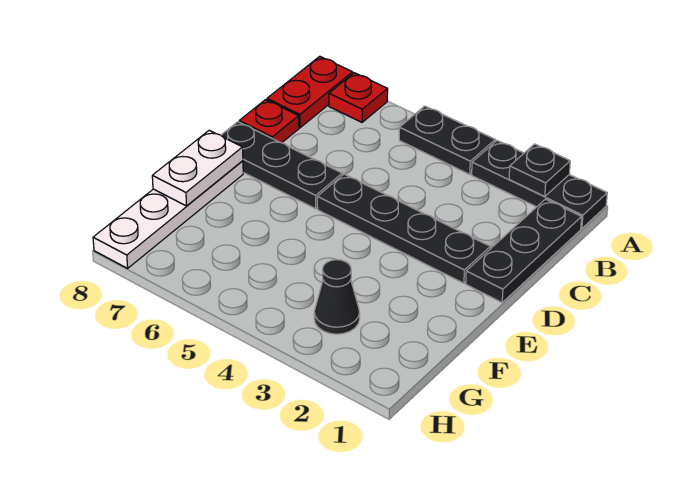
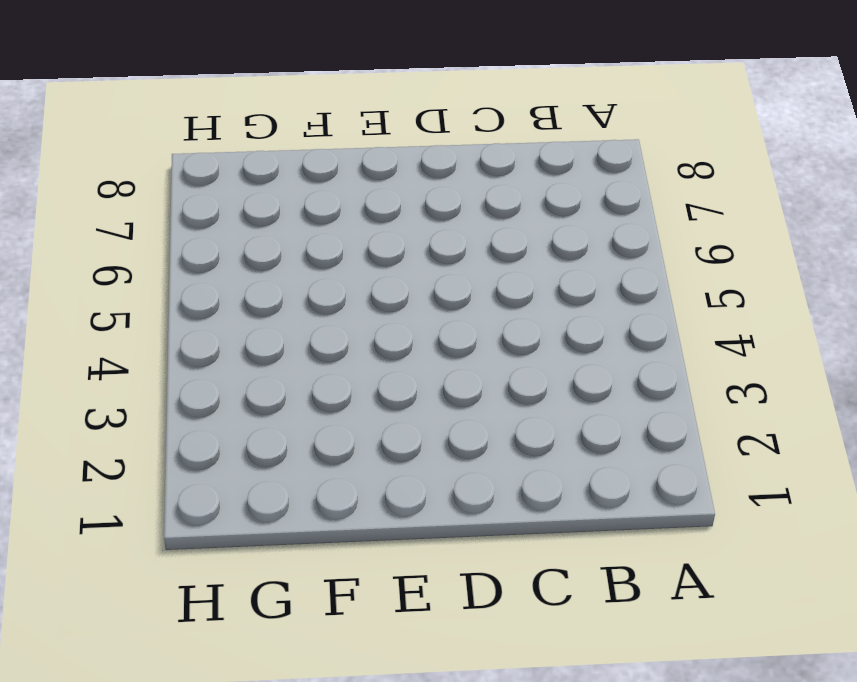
none -> black plate A1:A3 level 1
none -> black plate A4:A5 level 1
none -> red plate A7 level 1

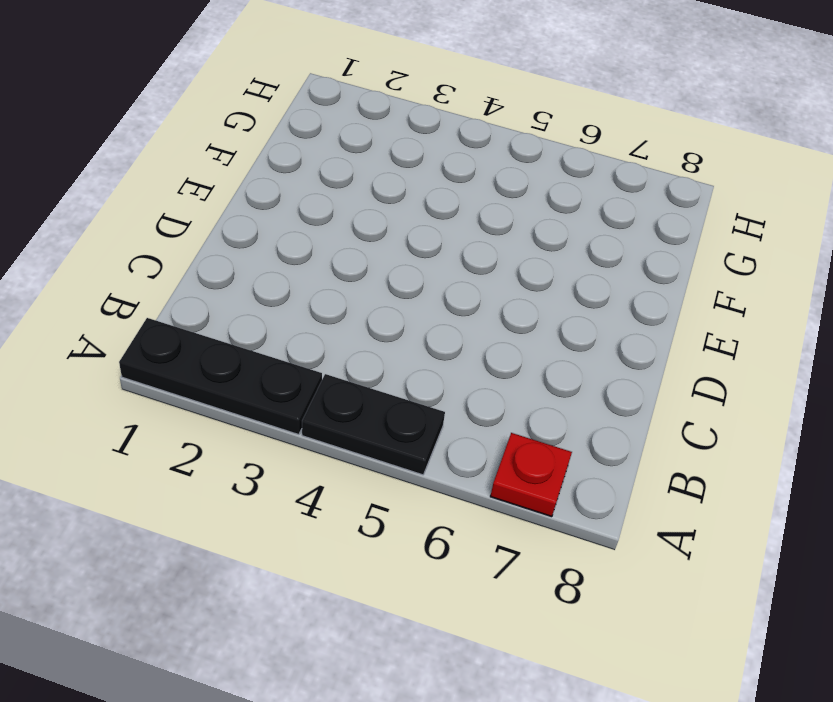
none -> red plate A8:B8 level 1
none -> black plate B1:D1 level 1
none -> red plate C8 level 1

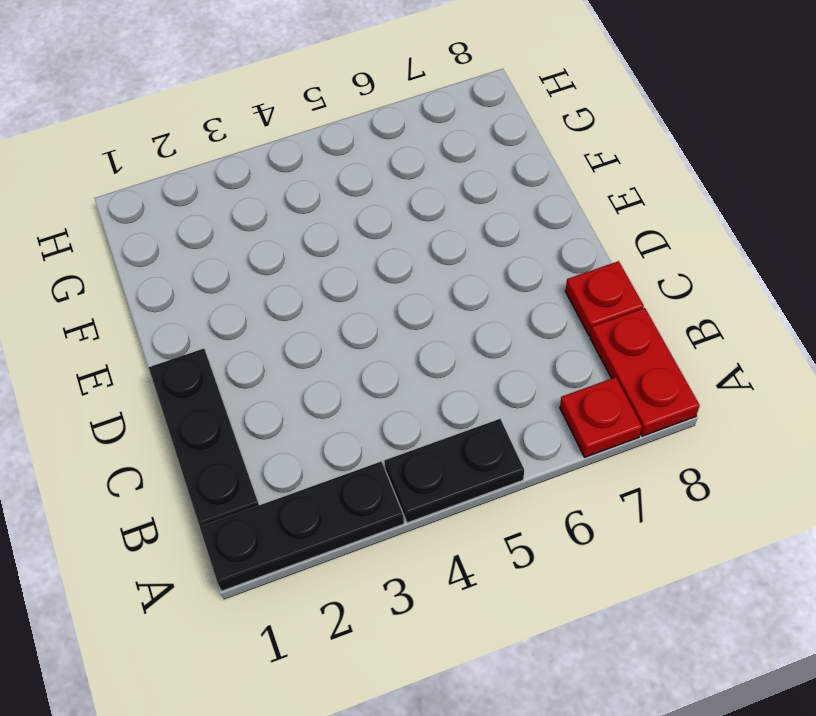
none -> black plate D2:D5 level 1
none -> black plate D6:D8 level 1
none -> white plate E8:H8 level 1

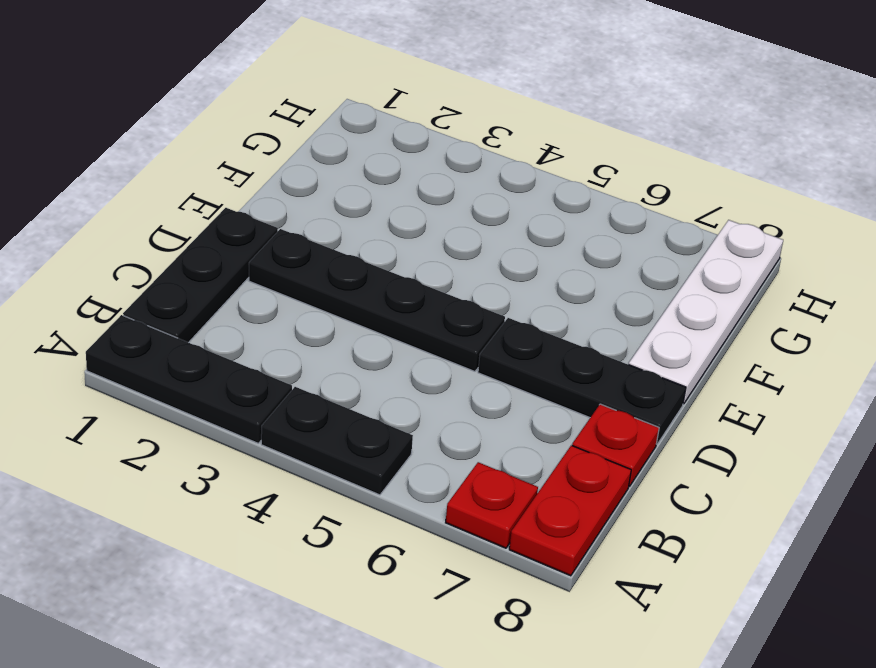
none -> black cone G3 level 1
none -> black plate A2 level 2
none -> white plate E8:F8 level 2

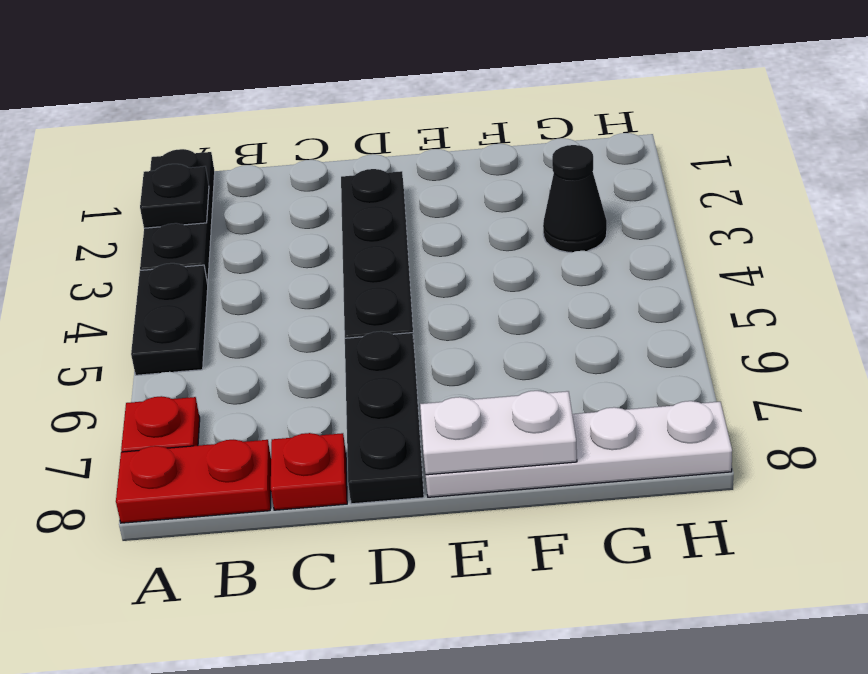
none -> black plate B1:D1 level 1

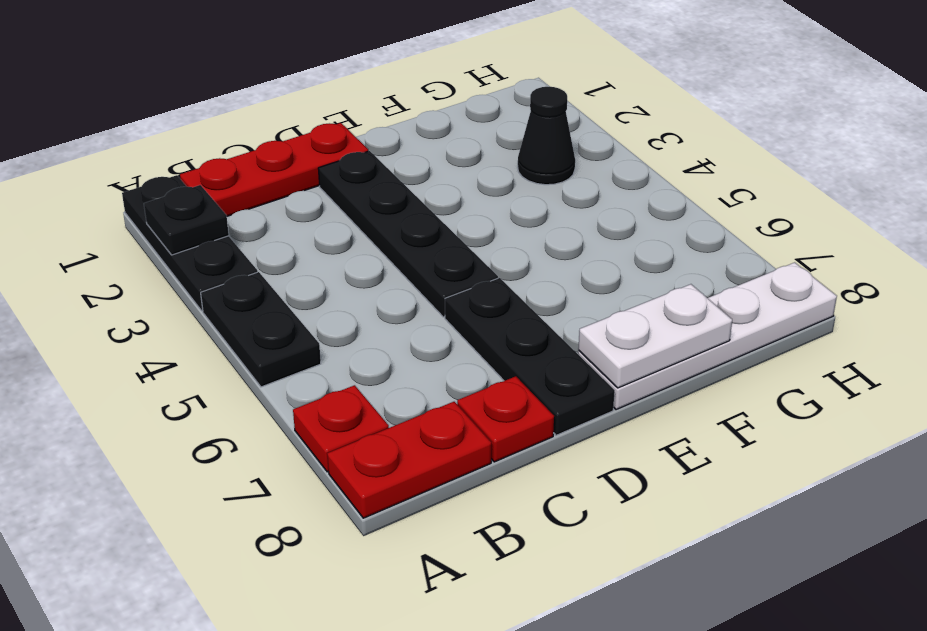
red plate B1:D1 level 1 -> black plate B1:D1 level 1

